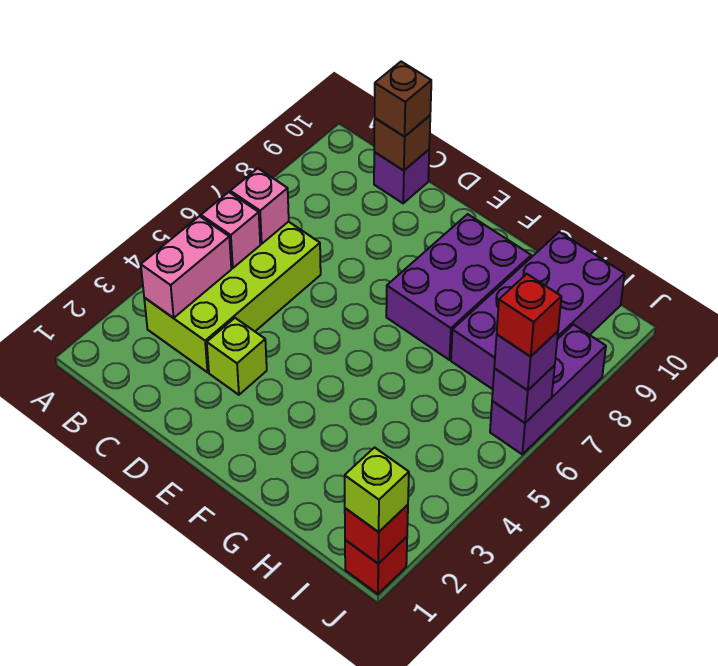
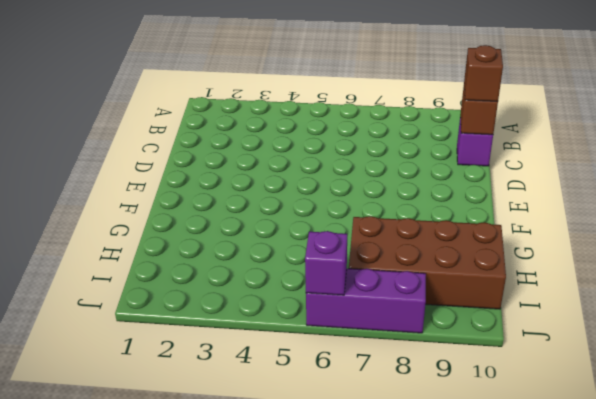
brown brick H7:I10 level 1 -> purple brick H7:I10 level 1
none -> lime brick B3:C6 level 1
none -> lime brick D3 level 1
none -> purple brick F7:G9 level 1

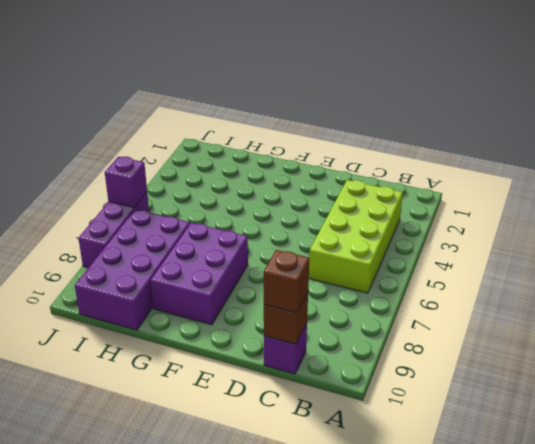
none -> lime brick D3 level 1
none -> red brick J1 level 1
none -> pink brick B3:B4 level 2

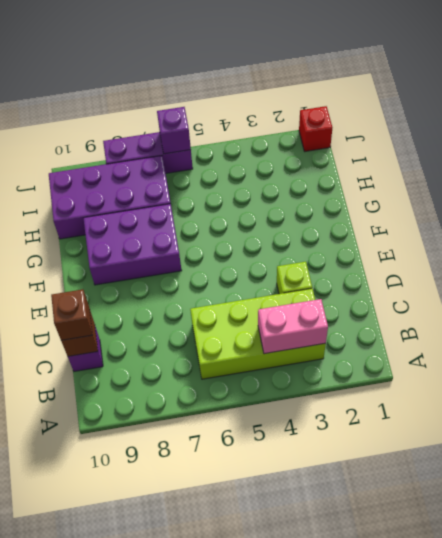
none -> pink brick B5 level 2
none -> pink brick B6 level 2
none -> red brick J1 level 2

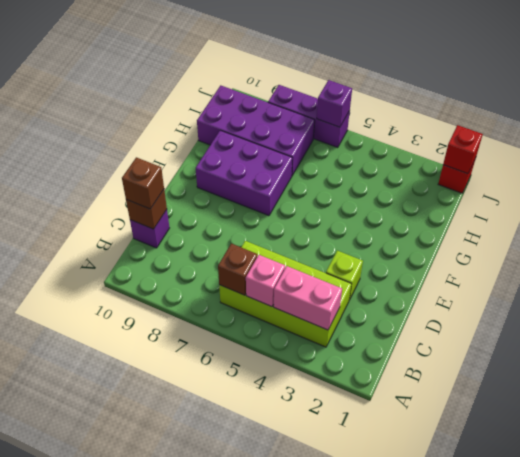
brown brick B6 level 2 -> pink brick B6 level 2
none -> lime brick J1 level 3
none -> purple brick J6 level 3
none -> red brick J6 level 4

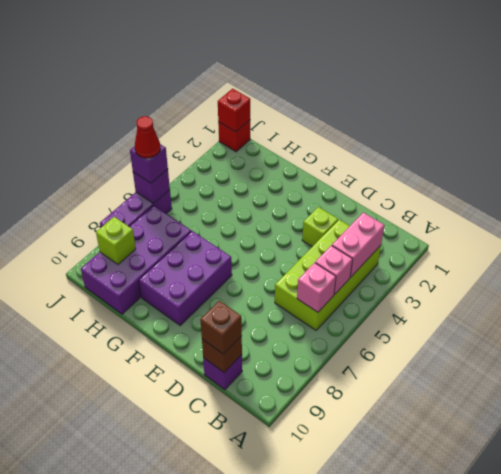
lime brick I9 level 2 -> lime brick J1 level 3
red cone J6 level 4 -> red brick J6 level 4

